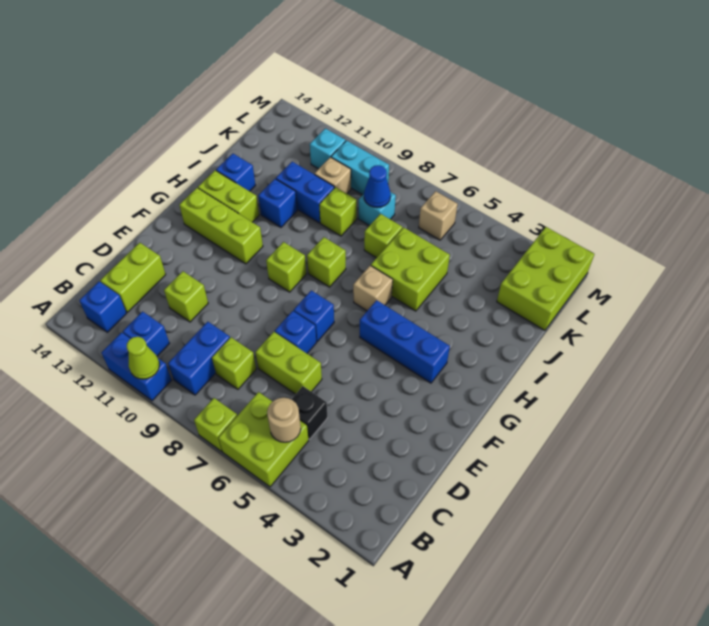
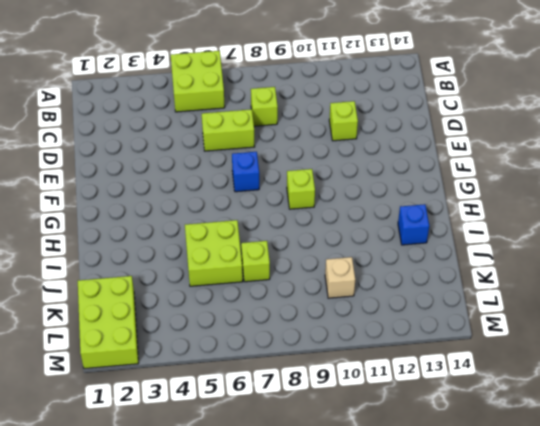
none -> lime brick A7 level 1
none -> blue brick A10:A11 level 1
none -> blue brick B9:C9 level 1
none -> blue brick B11 level 1

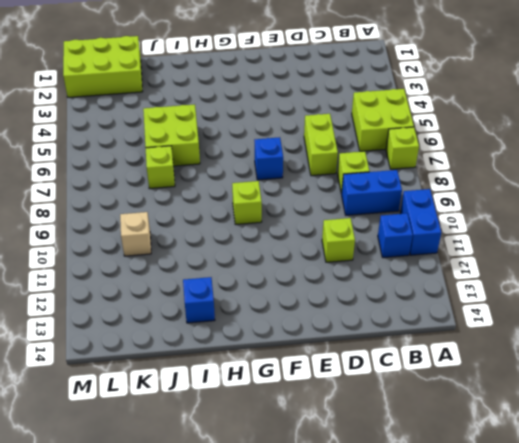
none -> blue brick B13 level 1
none -> black brick C5 level 1
none -> lime brick C13:D13 level 1
none -> blue brick E7 level 1

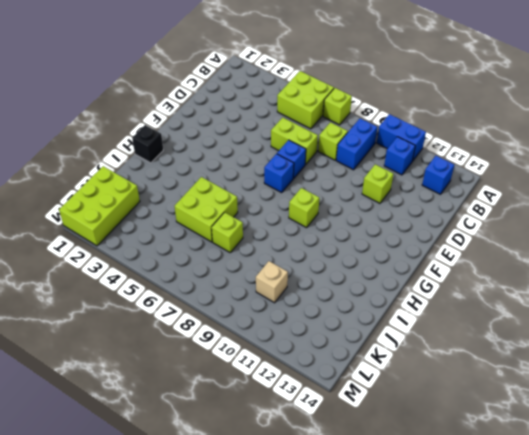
black brick H1 level 1 -> black brick C5 level 1
none -> lime brick C13:D13 level 1
none -> blue brick G3:G5 level 1
none -> lime brick G11:G13 level 1
none -> tan brick H6 level 1

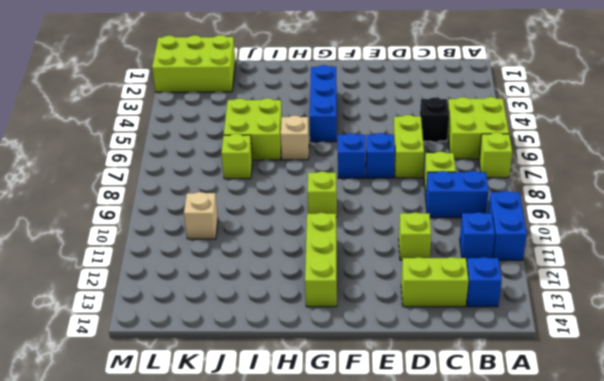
none -> lime brick H8 level 1
none -> lime brick H12:H13 level 1
none -> blue brick I11 level 1
none -> blue brick I13 level 1

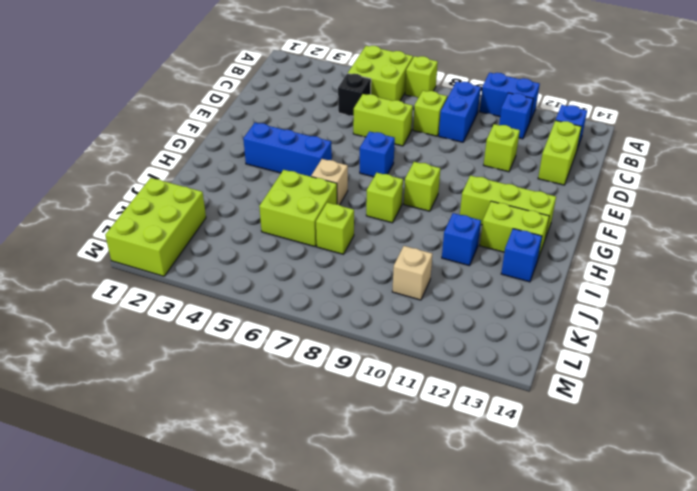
none -> blue brick E7 level 1
none -> lime brick J9 level 1
none -> blue brick J10:J11 level 1
none -> cyan brick K8 level 1

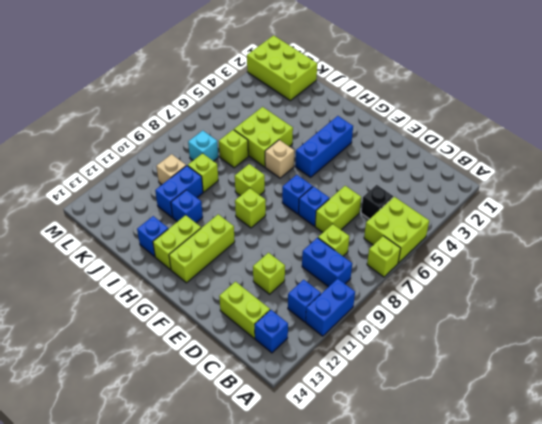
none -> tan brick L6 level 1
none -> cyan brick L9:L10 level 1
none -> cyan brick L11 level 1
none -> lime cone A10 level 2

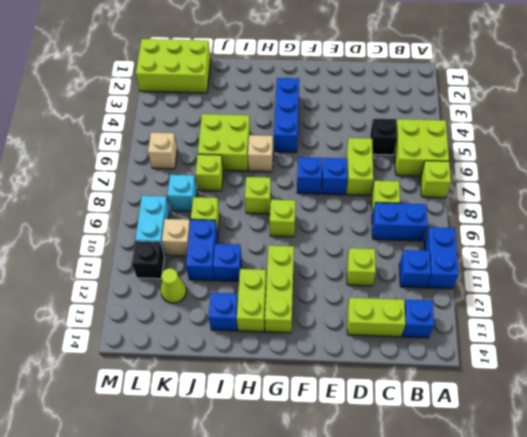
lime cone K12 level 1 -> lime cone A10 level 2
black brick L11 level 1 -> cyan brick L11 level 1
none -> tan round brick B5 level 2
none -> blue cone K8 level 2

